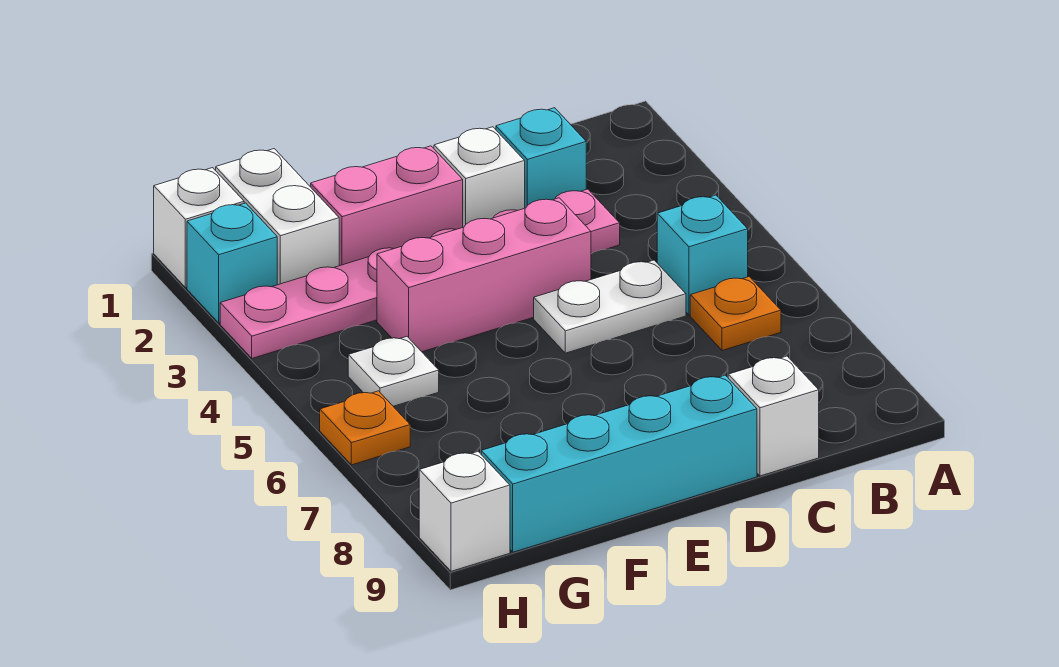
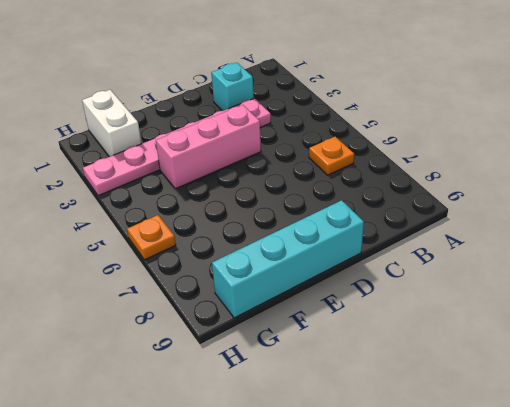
none -> cyan brick B5 level 1
none -> white plate C5:D5 level 1
none -> white brick C9 level 1

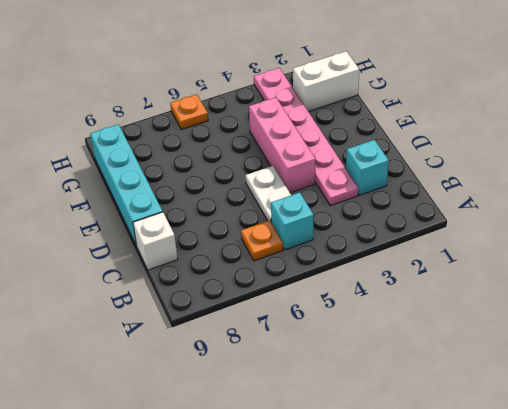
none -> white brick D2 level 1
none -> pink brick E2:F2 level 1
none -> white plate G5 level 1

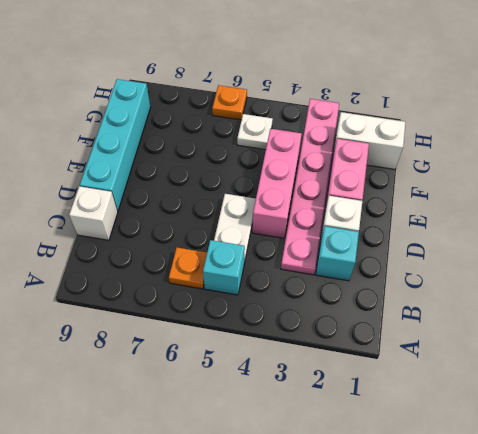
none -> white brick H1 level 1
none -> cyan brick H2 level 1
none -> white brick H9 level 1

